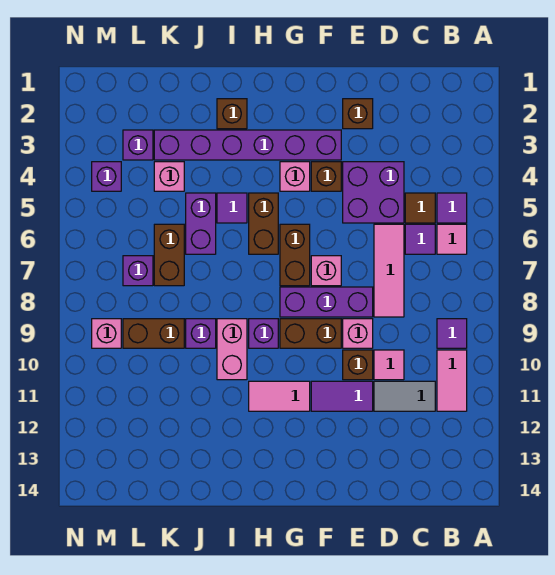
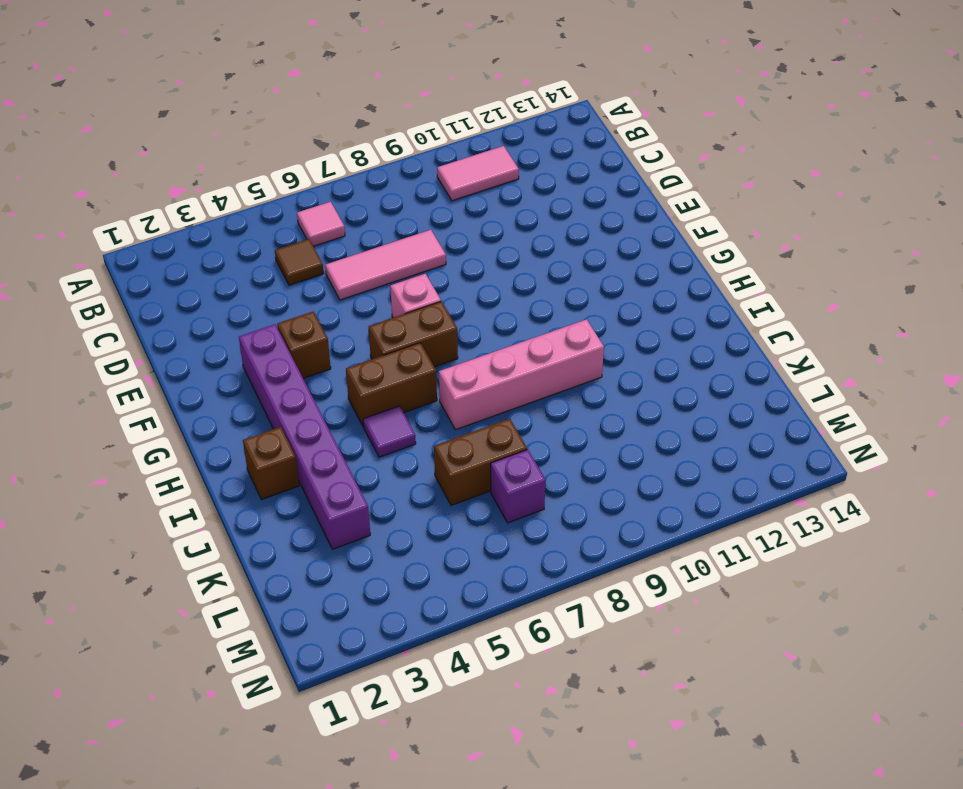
pink brick I7:I10 level 1 -> pink brick I9:I10 level 1
none -> purple tile B5 level 1
none -> purple tile B9 level 1
none -> purple tile C6 level 1
none -> grey tile C11:D11 level 1

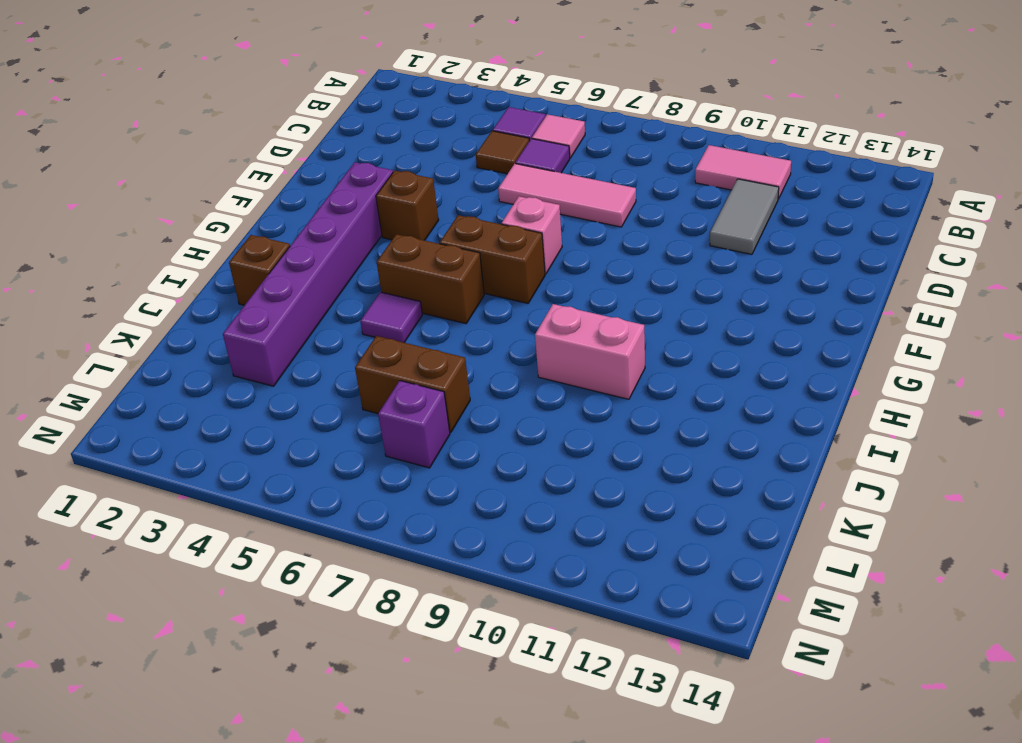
none -> purple tile B9 level 1
none -> purple brick D4:E5 level 1
none -> pink tile D10 level 1
none -> brown brick E2 level 1

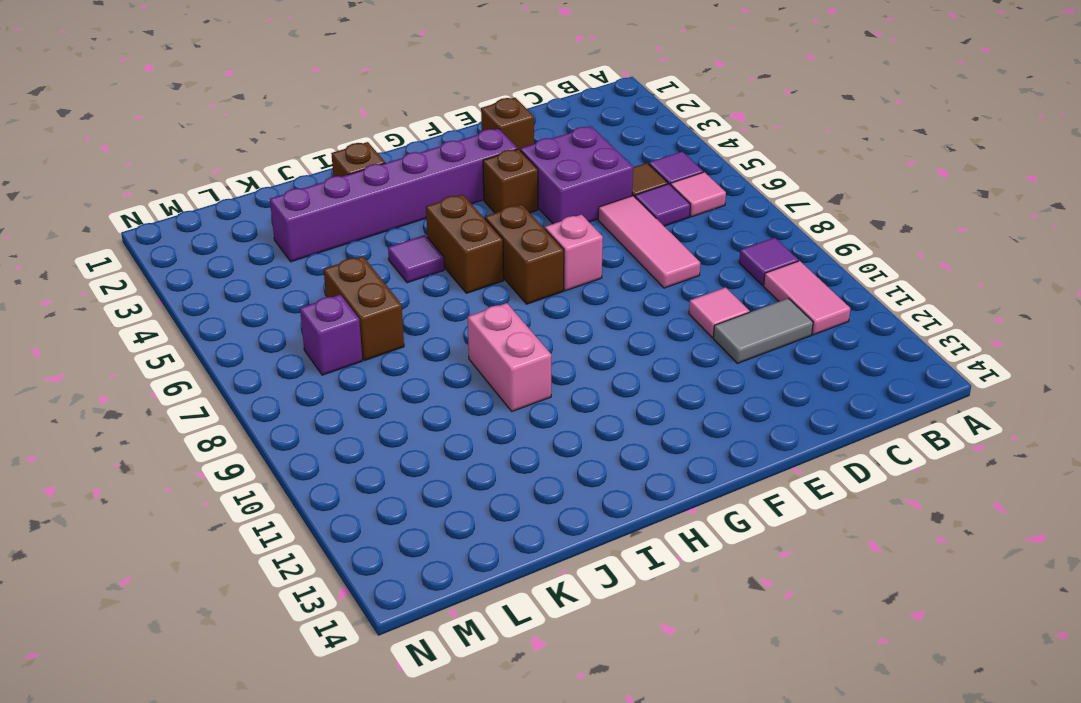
none -> purple brick E8:G8 level 1
none -> pink brick E9 level 1
none -> brown brick E10 level 1
none -> purple tile E11:F11 level 1

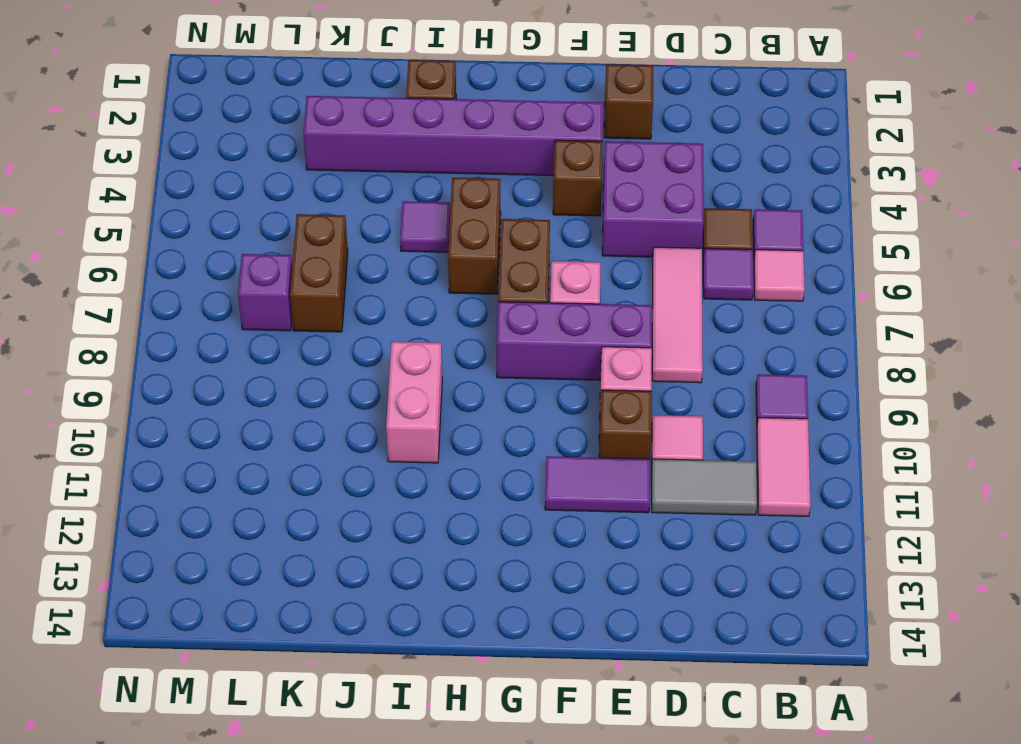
none -> brown brick F9:G9 level 1
none -> pink brick G4 level 1
none -> pink tile G11:H11 level 1
none -> purple brick H9 level 1

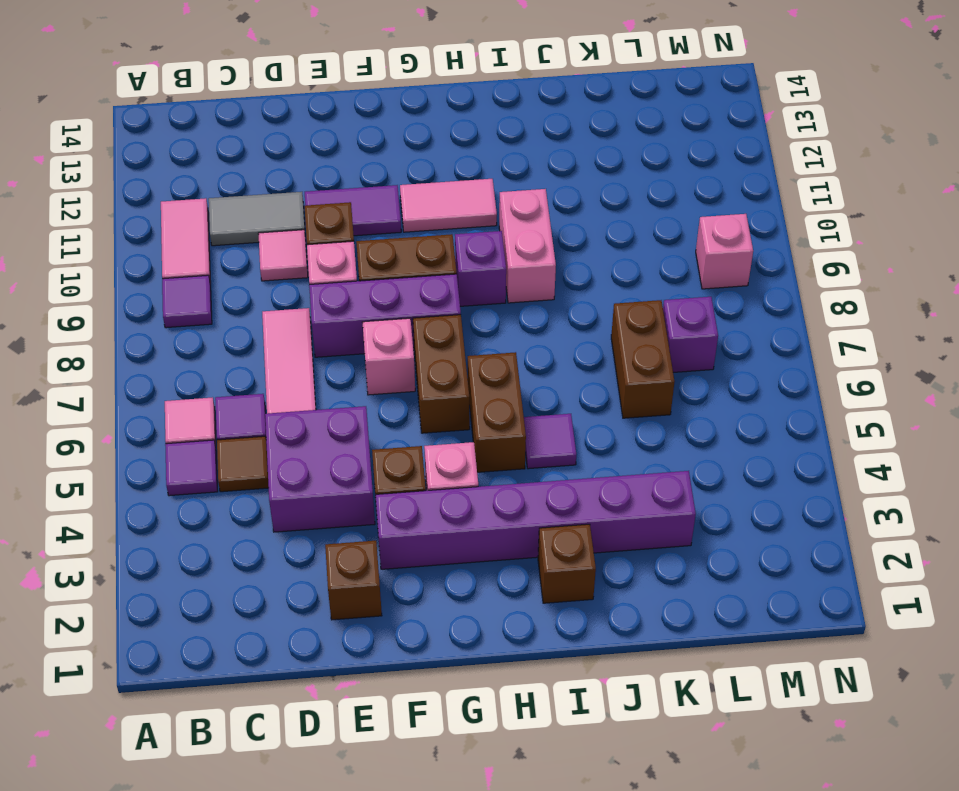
none -> purple brick J5:J6 level 1
none -> purple brick J9 level 1
none -> pink brick K4 level 1
none -> brown brick K9:L9 level 1

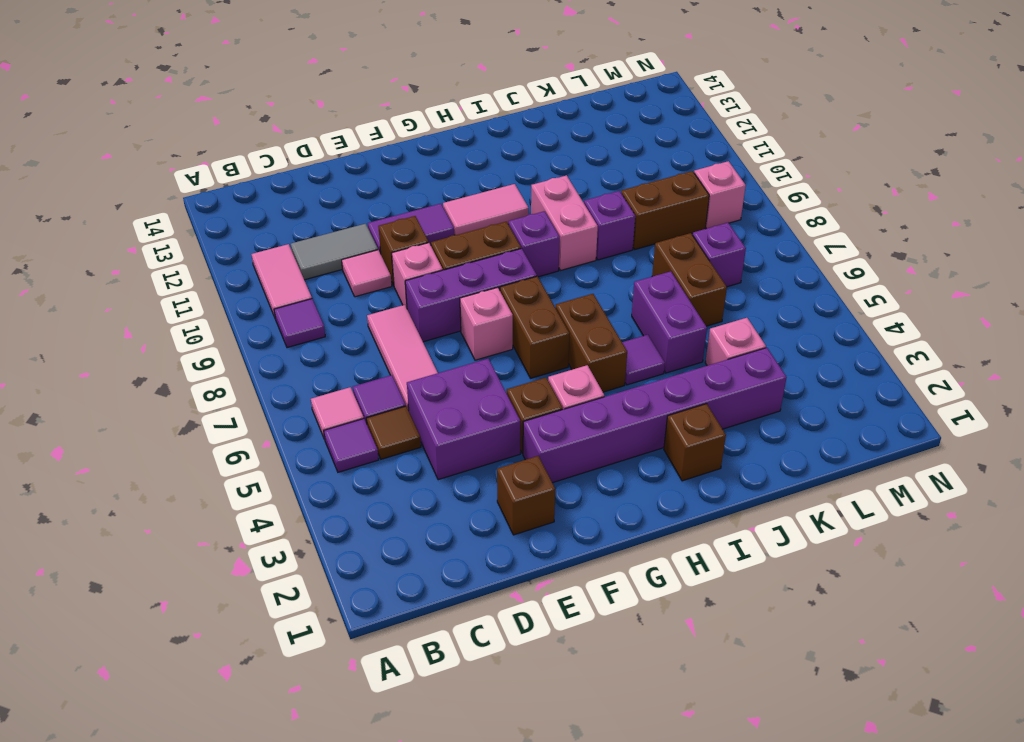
none -> purple brick L3 level 1
none -> purple brick M4 level 1

